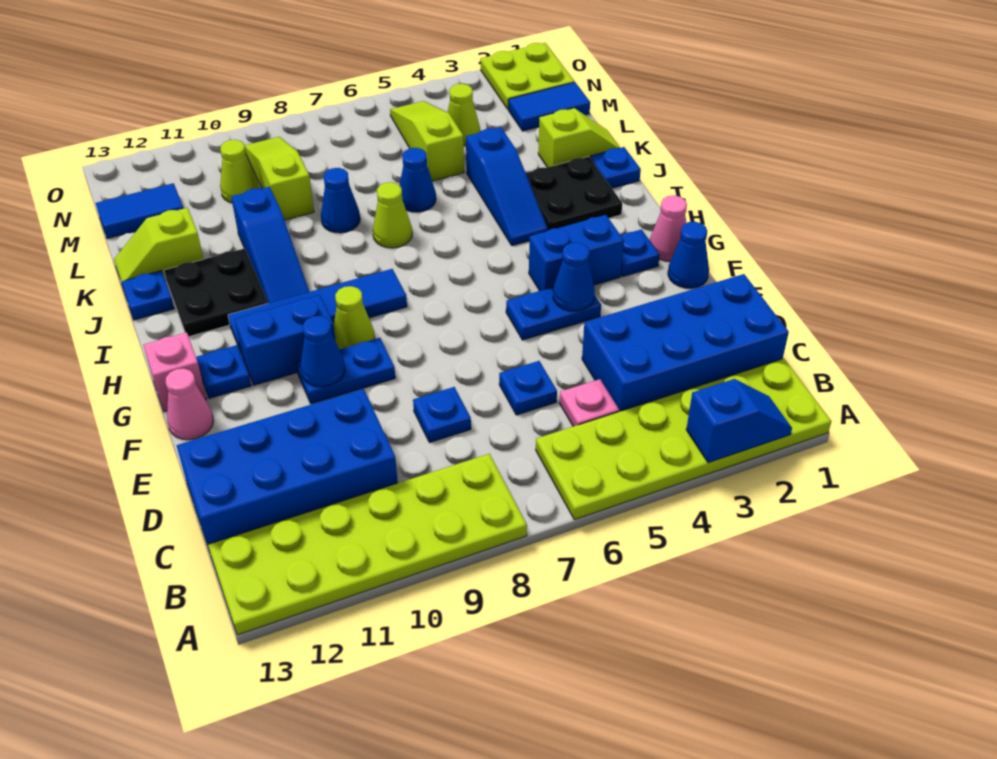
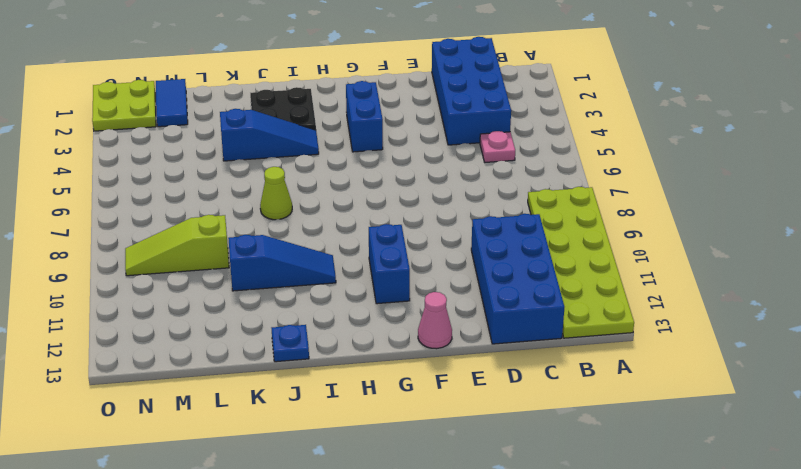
none -> lime plate A1:B6 level 1
none -> blue plate D6 level 1
none -> blue plate D8 level 1
none -> blue cone F1 level 1

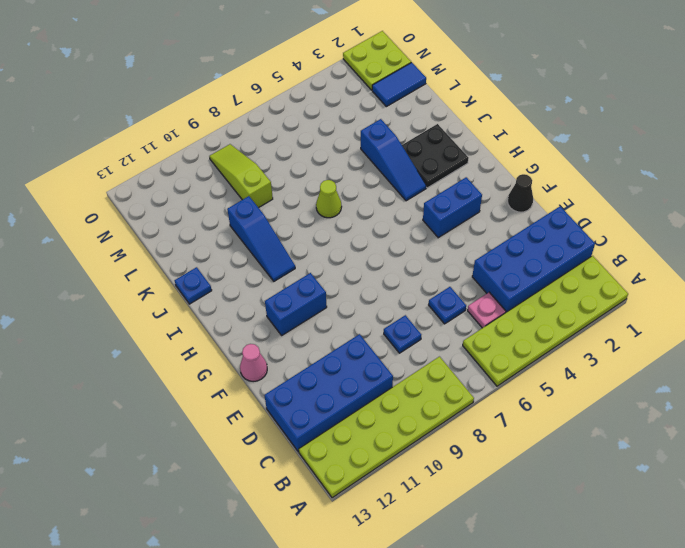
black cone F1 level 1 -> blue cone F1 level 1
none -> blue plate F4:F5 level 1
none -> blue plate F9:F10 level 1
none -> pink cone G1 level 1
none -> blue plate G2 level 1

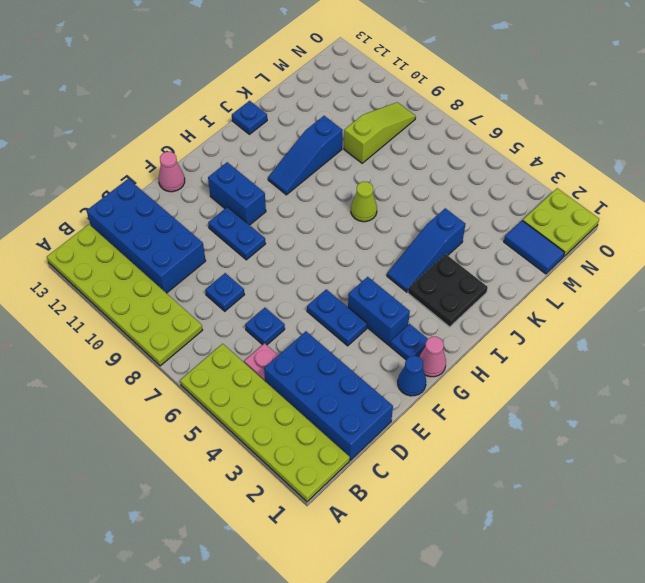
none -> lime cone G9 level 1
none -> blue plate G12 level 1
none -> pink brick G13 level 1
none -> blue tile H8:H11 level 1

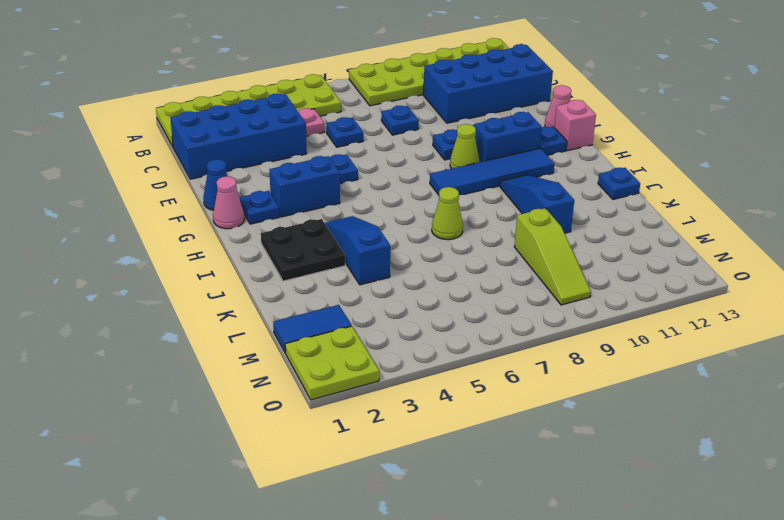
none -> black plate I11:J12 level 1
none -> blue plate J1 level 1
none -> lime slope K1:K2 level 1 top 2
none -> blue cone K6 level 1

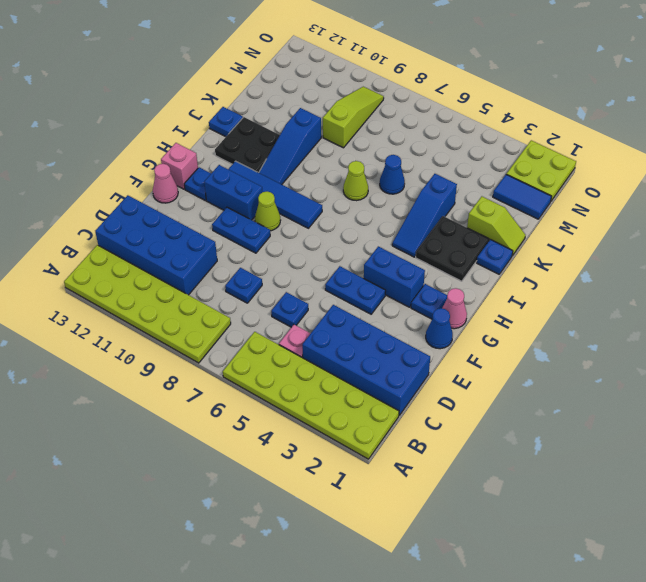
none -> blue cone K8 level 1
none -> lime slope K12:K13 level 1 top 12
none -> lime slope L5:N5 level 1 top L
none -> lime cone M4 level 1

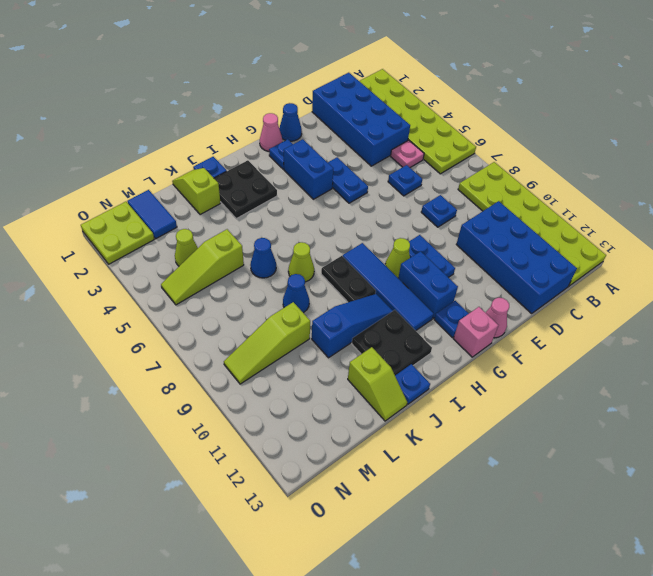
black plate I8:I9 level 1 -> none
none -> blue slope I4:K4 level 1 top K
none -> lime cone M10 level 1
none -> blue tile M12:M13 level 1
none -> blue slope A2:A3 level 2 top 3

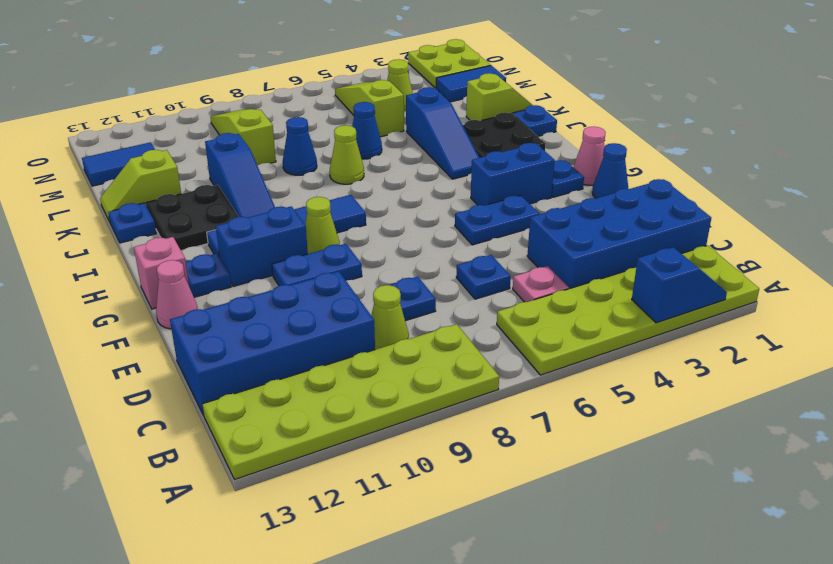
lime cone C9 level 1 -> lime cone M10 level 1
none -> blue cone F4 level 2
none -> blue cone F10 level 2

